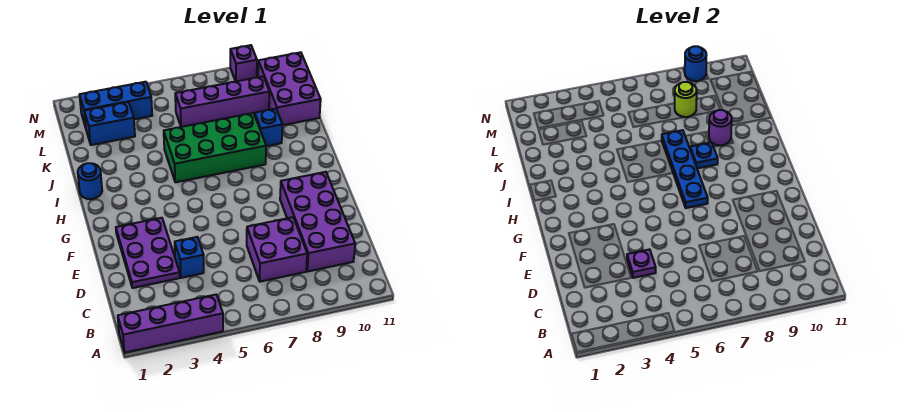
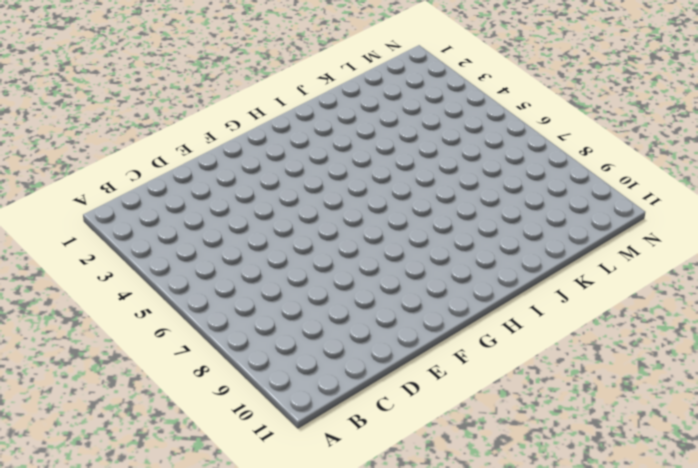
none -> purple brick A1:A4 level 1
none -> purple brick C7:D8 level 1
none -> purple brick C9:F10 level 1

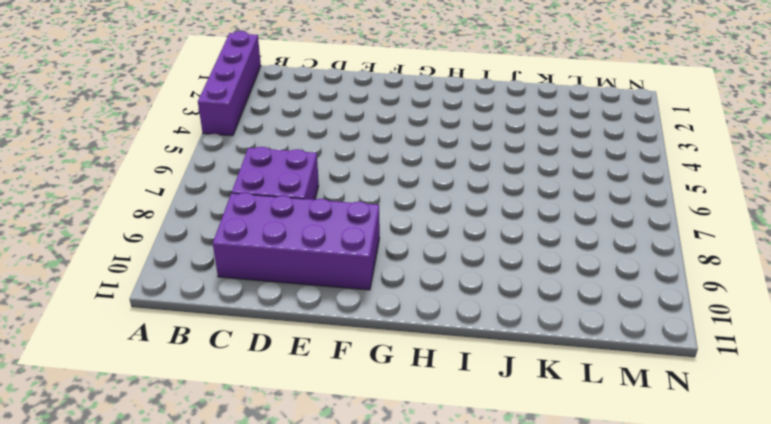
none -> purple plate D2:F3 level 1
none -> blue brick D4 level 1
none -> blue round brick I1 level 1

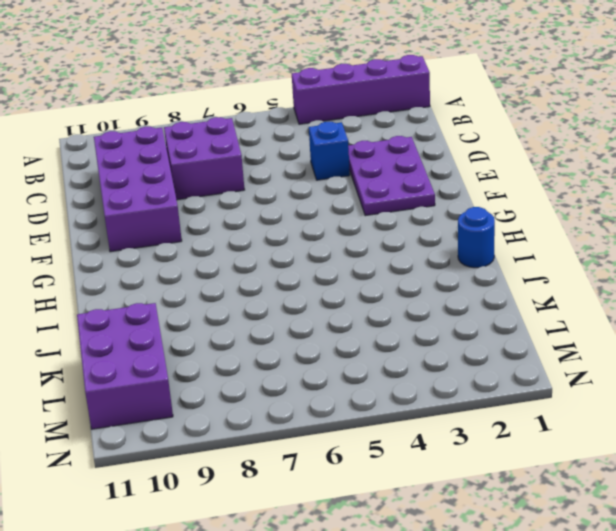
none -> green brick I5:J8 level 1
none -> blue brick J9 level 1
none -> blue brick L2:L3 level 1

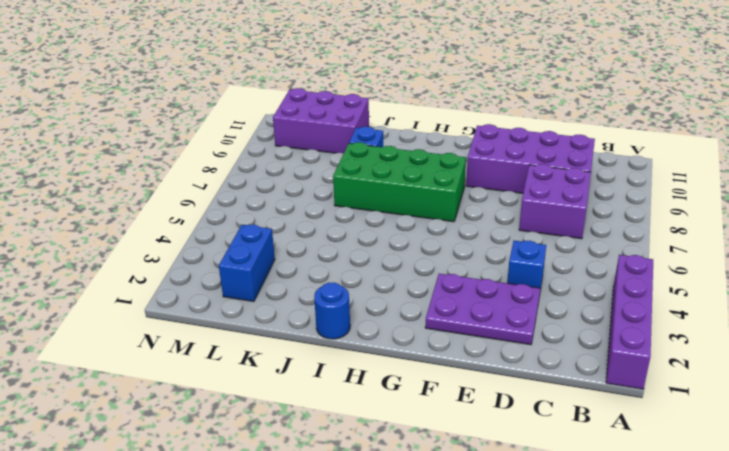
green brick G7:J8 level 1 -> green brick I5:J8 level 1
none -> purple brick L6:L9 level 1
none -> blue brick M2:M4 level 1
none -> purple brick N9 level 1

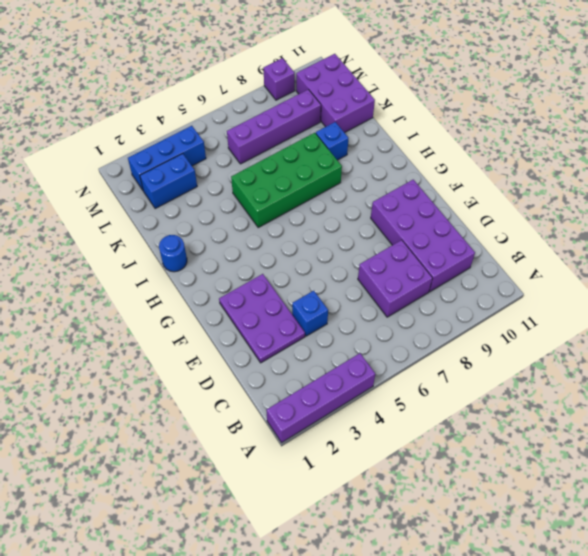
none -> purple plate D4 level 2
none -> blue plate G7:J7 level 2
none -> blue plate I8 level 2

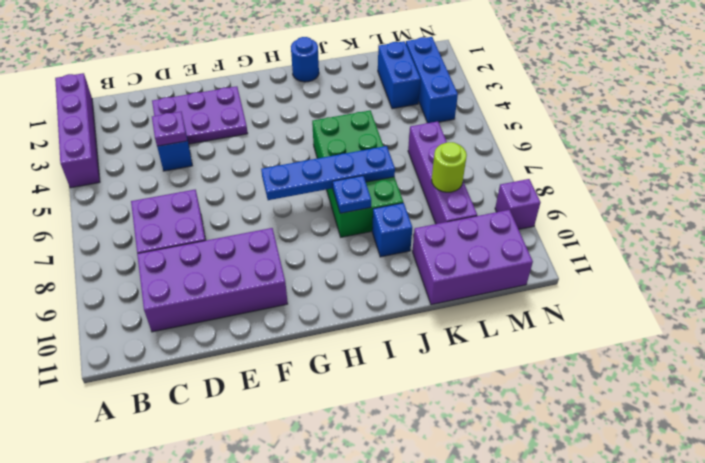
none -> purple round brick J9 level 2
none -> blue round brick N9 level 2

